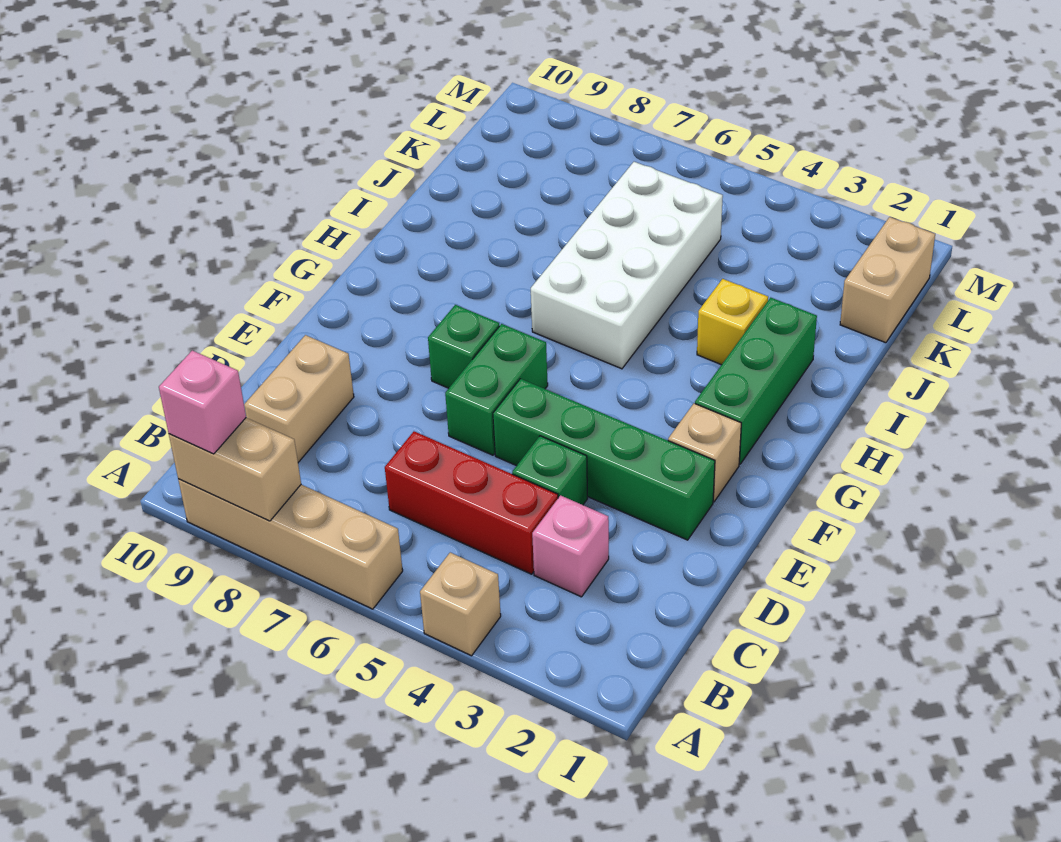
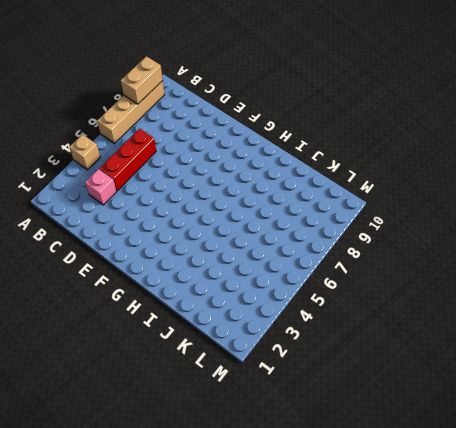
none -> tan brick C9:D9 level 1
none -> green brick D4 level 1
none -> green brick E2:E5 level 1

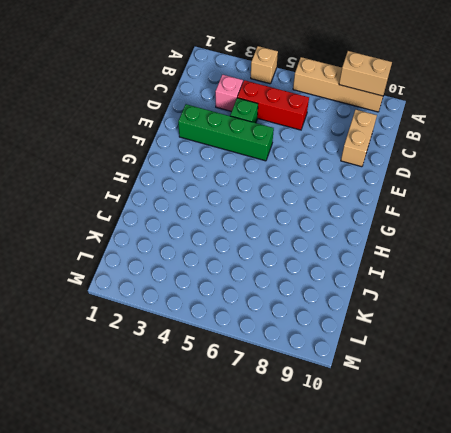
none -> green brick E6:F6 level 1
none -> tan brick F2 level 1
none -> green brick F7 level 1

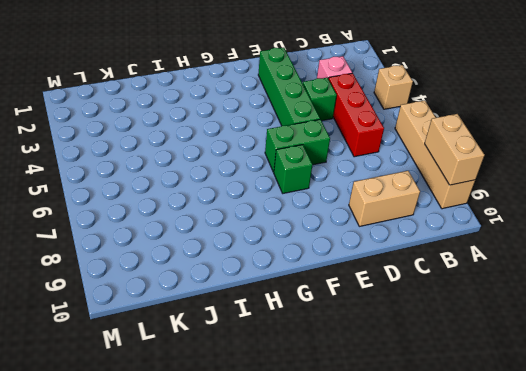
none -> tan brick F2 level 1
none -> green brick G2:I2 level 1
none -> white brick H5:K6 level 1

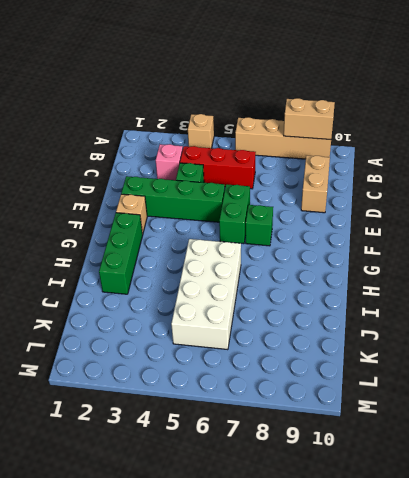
none -> yellow brick I3 level 1
none -> tan brick K1:L1 level 1
none -> pink brick A9 level 3

